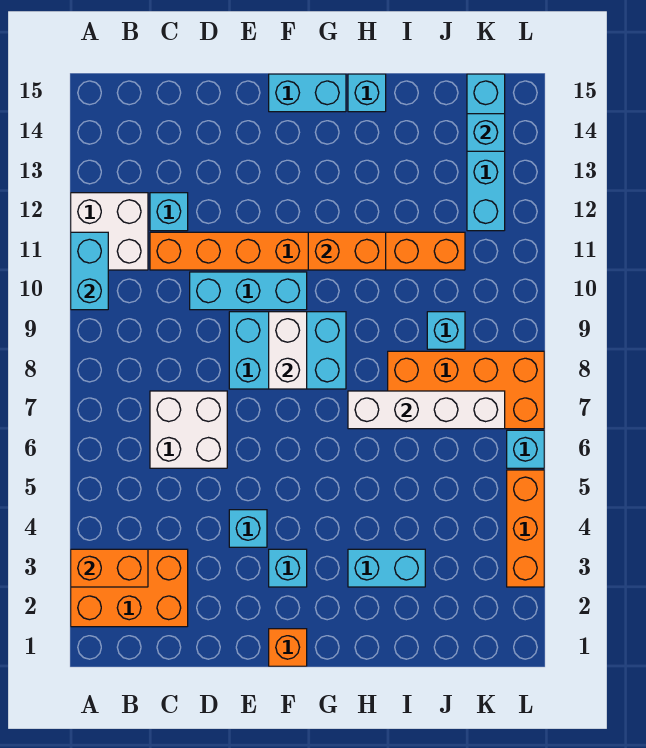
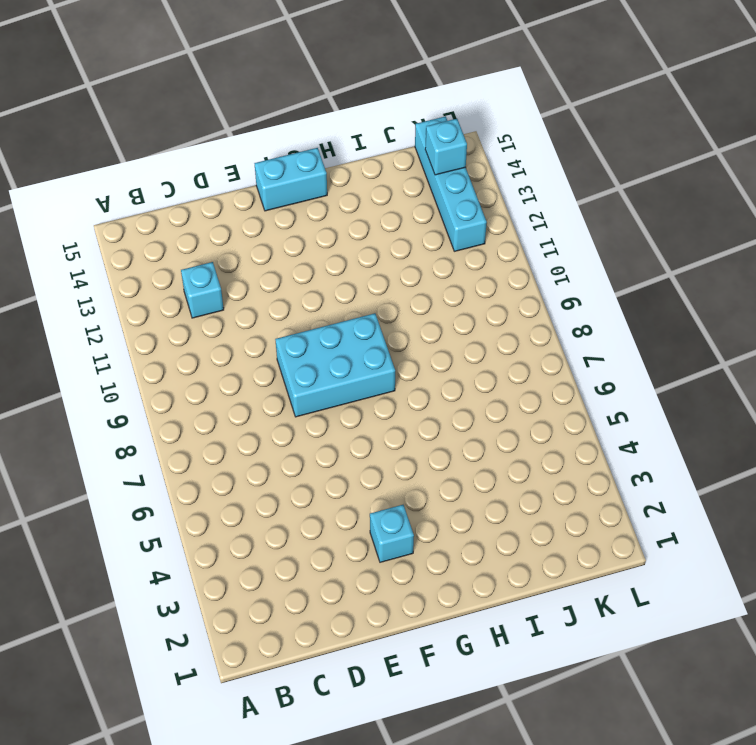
none -> orange brick A2:C3 level 1
none -> white brick A11:B12 level 1
none -> white brick C6:D7 level 1

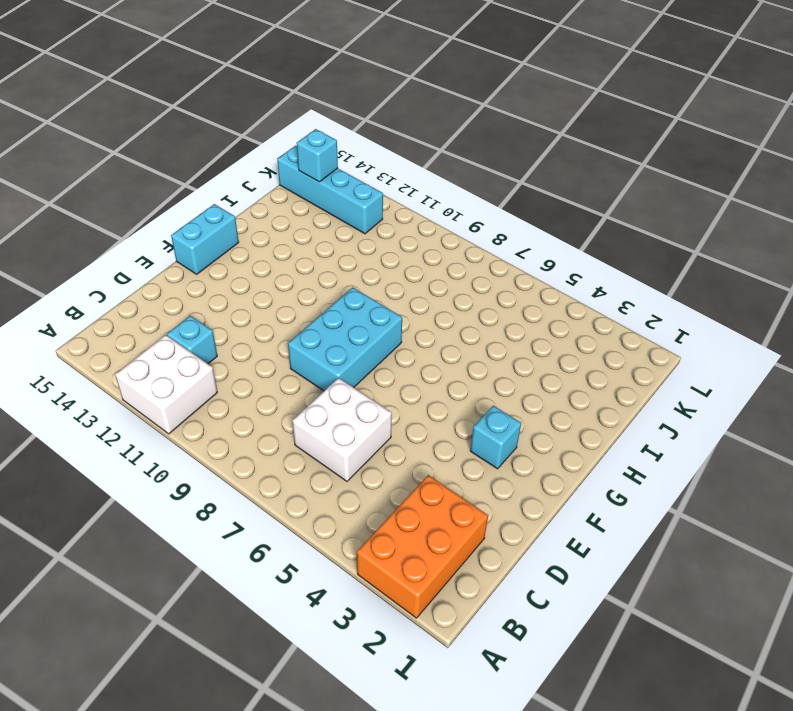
none -> orange brick C11:J11 level 1
none -> cyan brick D10:F10 level 1
none -> cyan brick E4 level 1

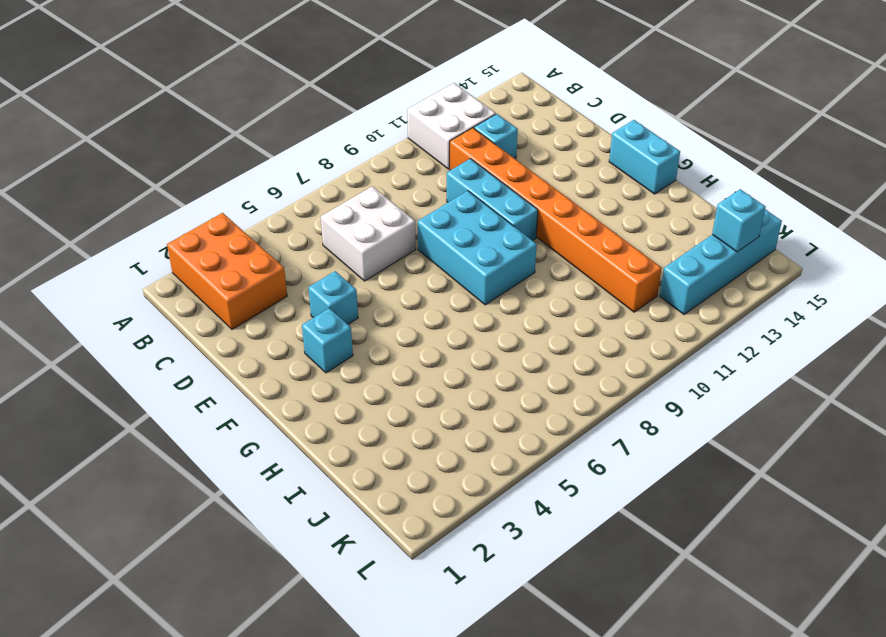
none -> orange brick F1 level 1
none -> cyan brick H3:I3 level 1
none -> cyan brick H15 level 1

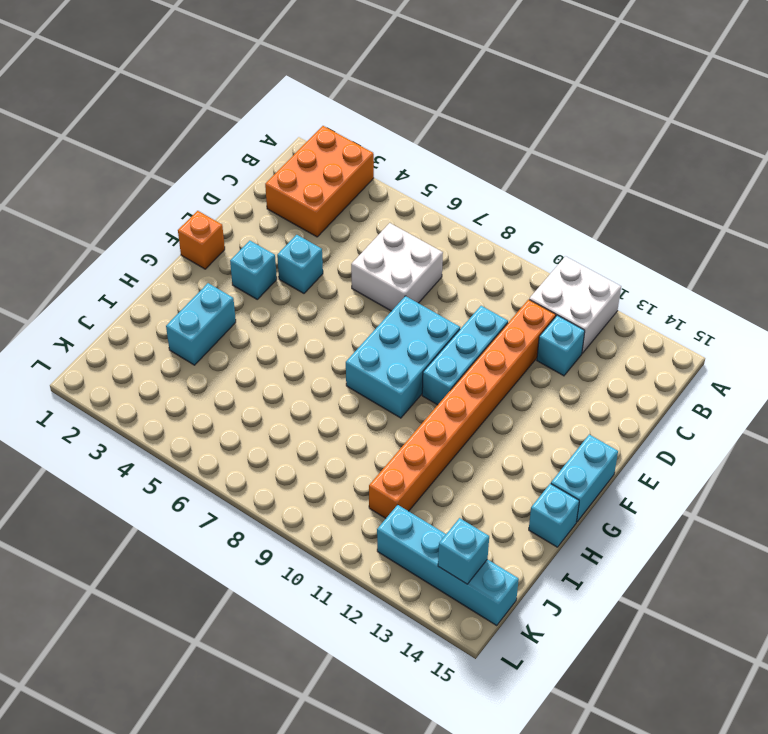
none -> orange brick I7:L8 level 1
none -> cyan brick J9 level 1
none -> orange brick L3:L5 level 1

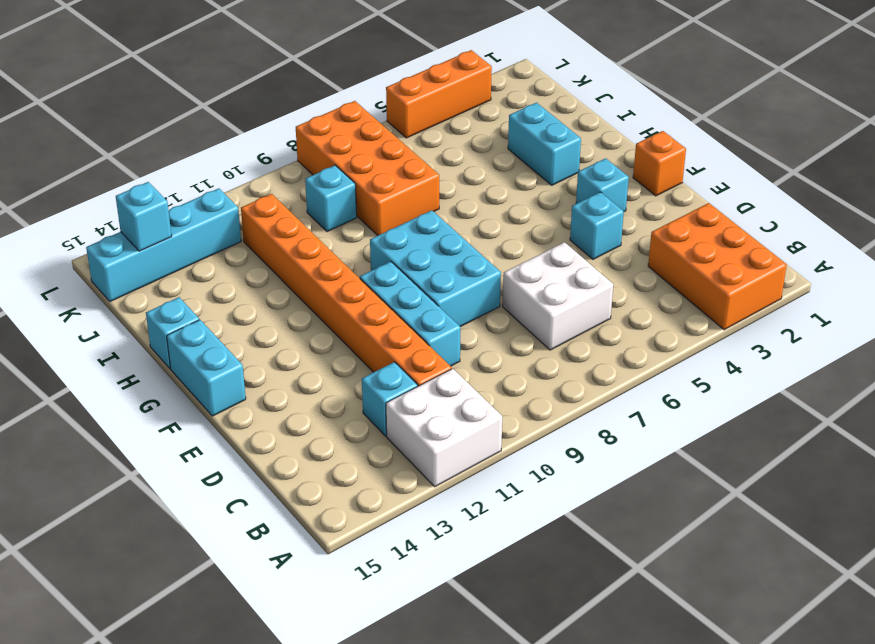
none -> cyan brick L6 level 1
none -> orange brick A3:B3 level 2
none -> cyan brick A10:A11 level 2

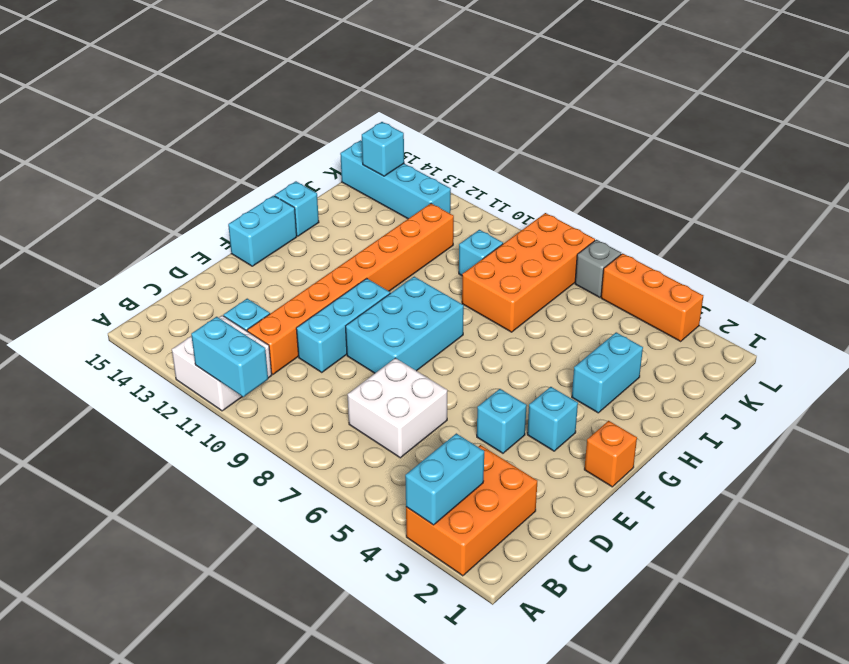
cyan brick A3:B3 level 2 -> orange brick A3:B3 level 2
grey brick L6 level 1 -> cyan brick L6 level 1
none -> white brick F8:F9 level 2
none -> orange brick G11:H11 level 2
none -> white brick H7:K7 level 2

